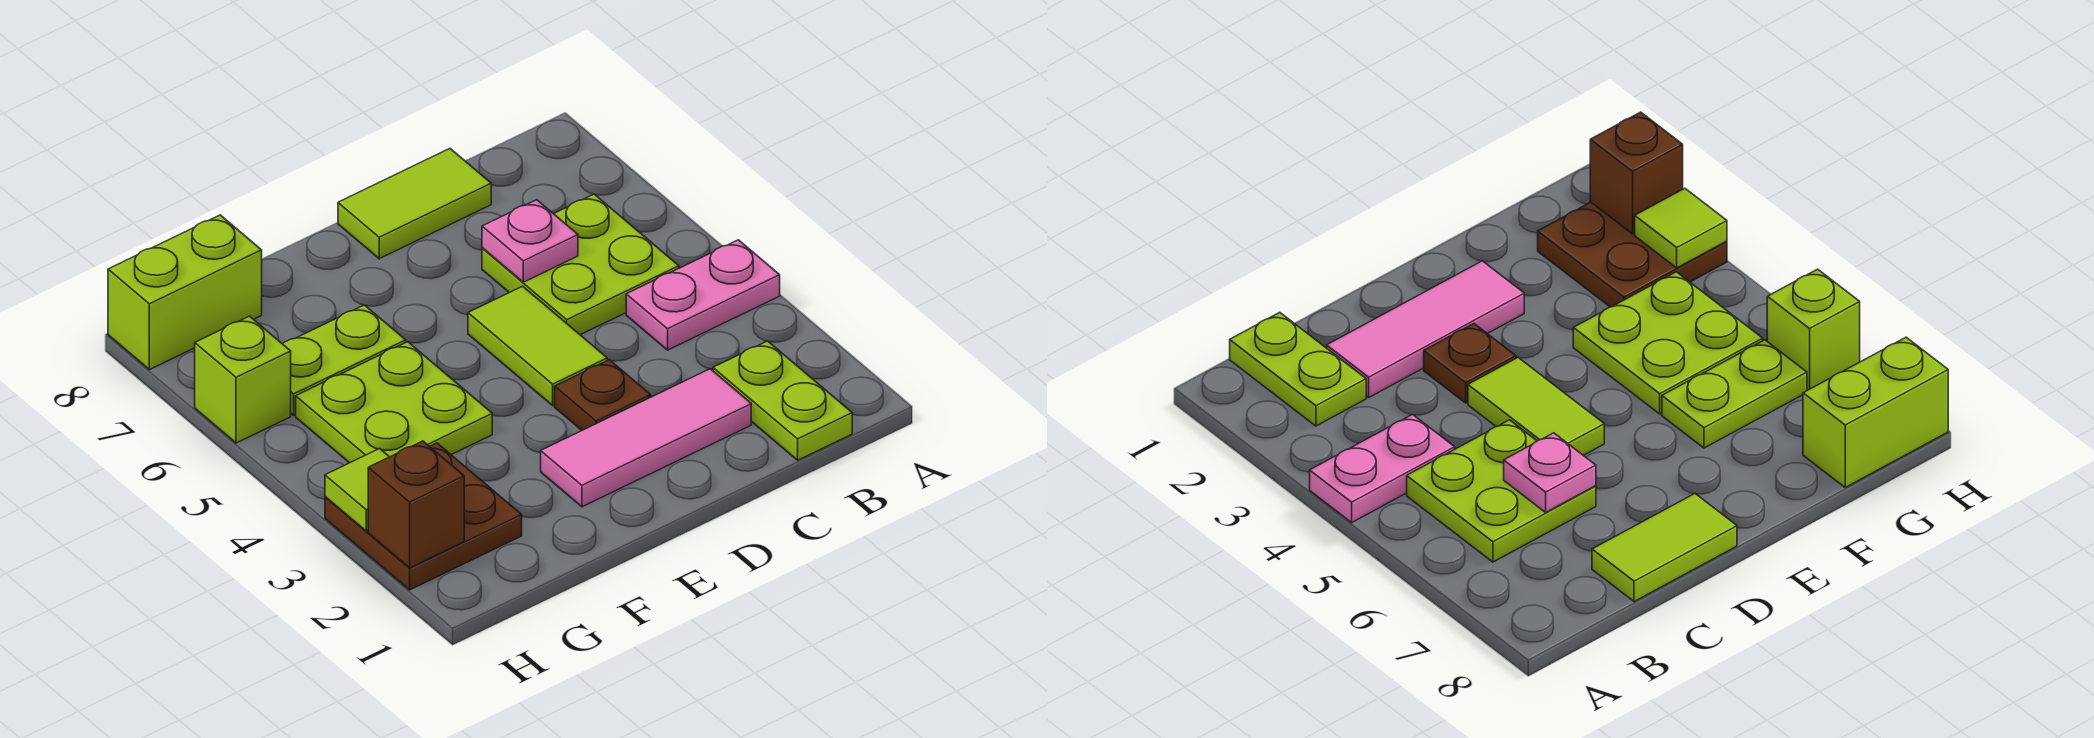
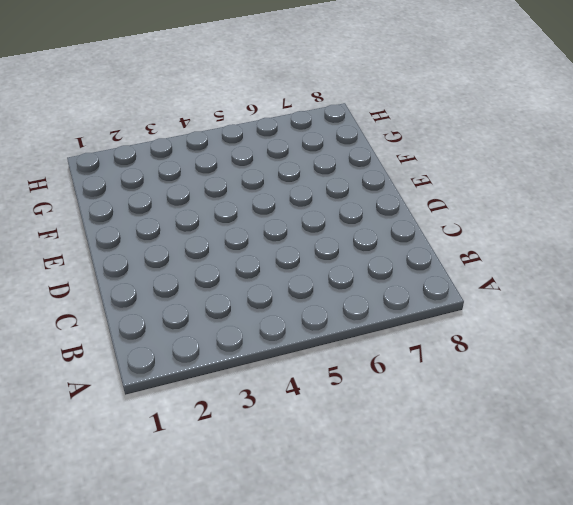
none -> pink plate A4:B4 level 1
none -> lime plate B1:B2 level 1
none -> lime plate B5:C6 level 1

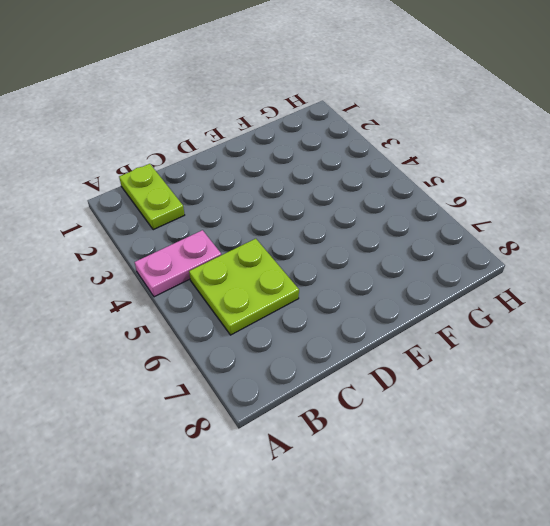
none -> pink tile C2:E2 level 1
none -> lime tile C8:D8 level 1
none -> brown plate D3 level 1

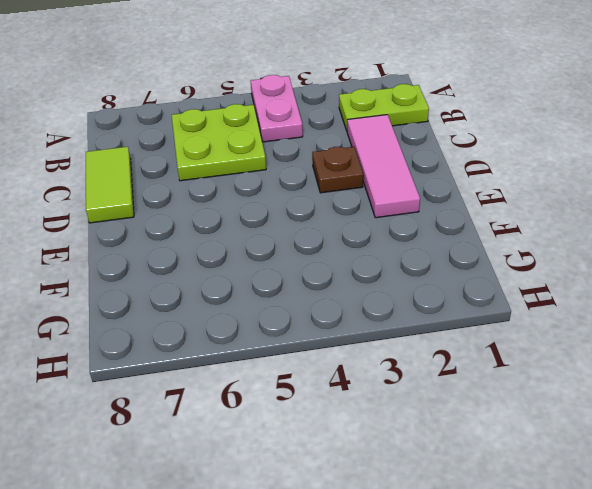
none -> lime tile D4:D5 level 1
none -> lime plate F4:G5 level 1
none -> lime plate F6:G6 level 1

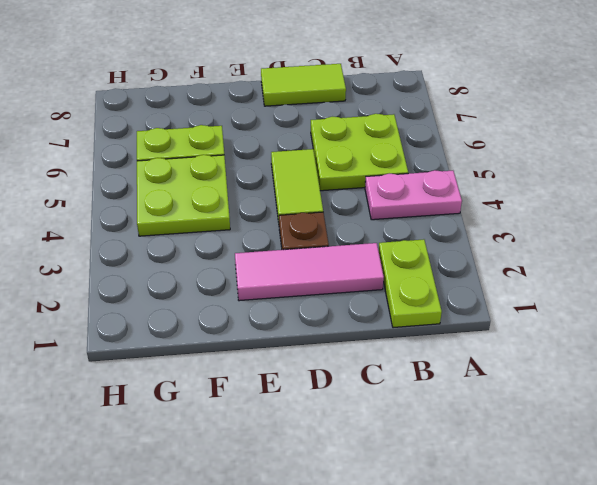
none -> brown plate G2:H3 level 1
none -> lime brick G8:H8 level 1
none -> lime brick H6 level 1

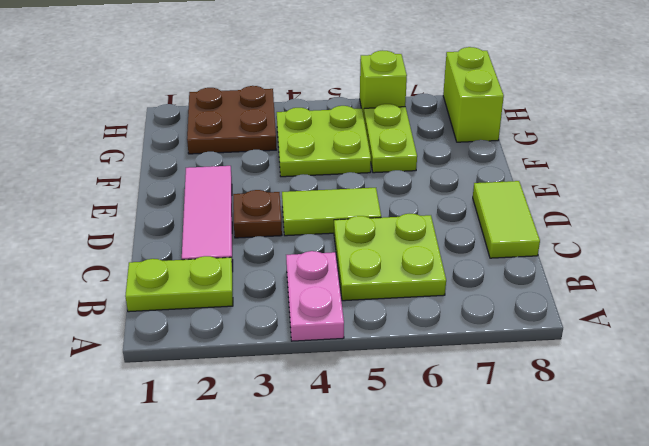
none -> pink plate C6 level 2
none -> brown brick H2 level 2
none -> lime tile H3 level 2

